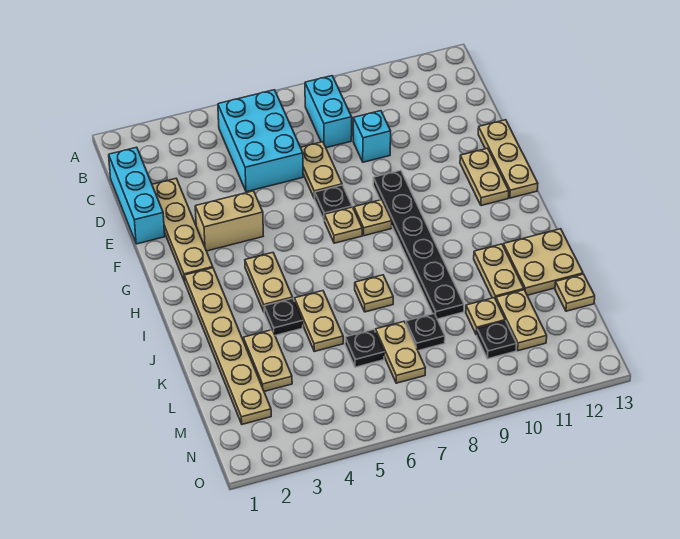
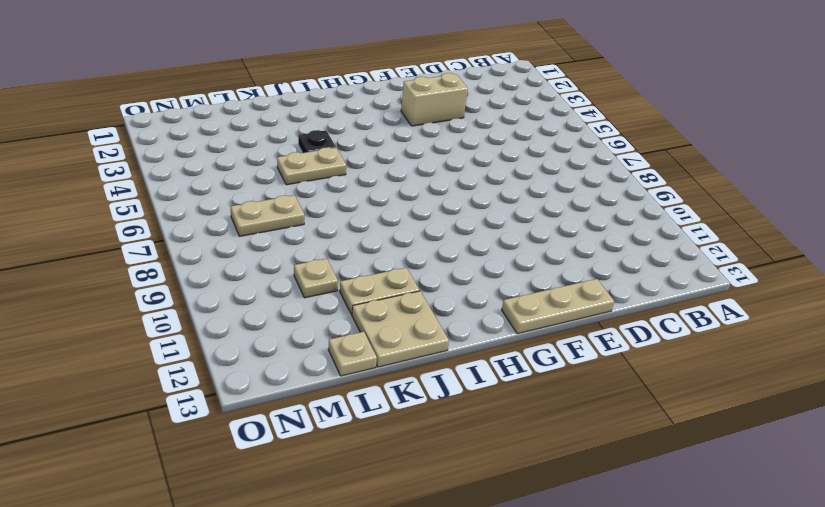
tan brick E3:F3 level 1 -> tan brick F3:F4 level 1
none -> cyan brick B5:D6 level 1
none -> cyan brick B8:C8 level 1
none -> cyan brick C1:E1 level 1

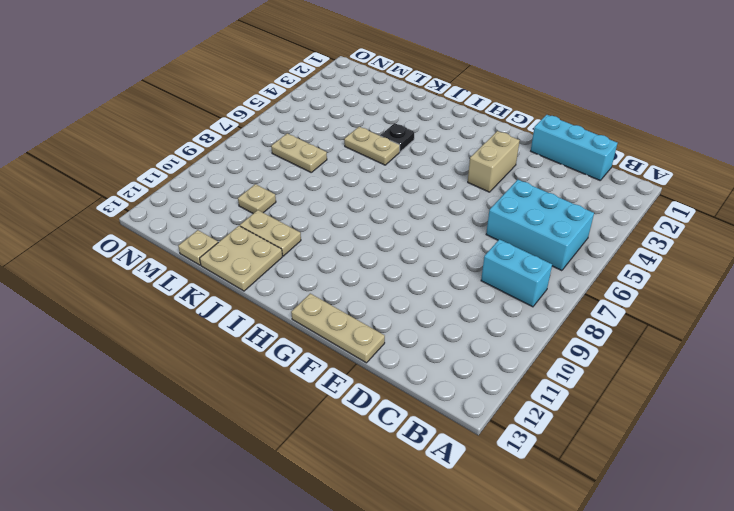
none -> tan plate D2:G2 level 1
none -> tan plate D7:E7 level 1
none -> cyan brick D9 level 1

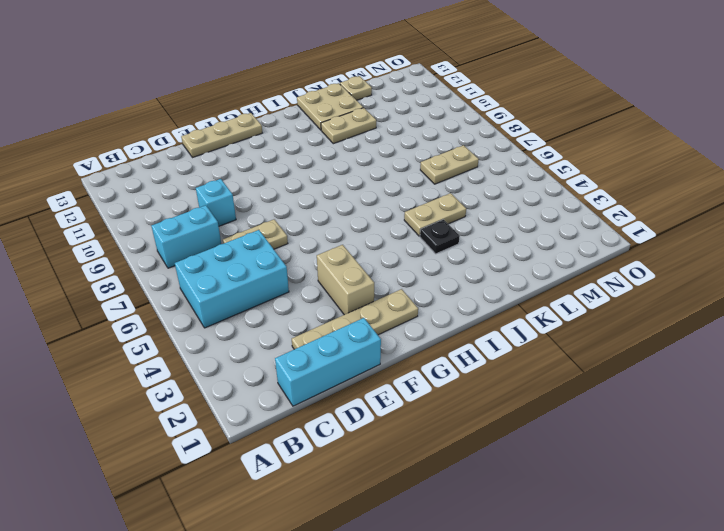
none -> black plate F7 level 1
none -> black plate F9:K9 level 1
none -> tan plate F12:G12 level 1

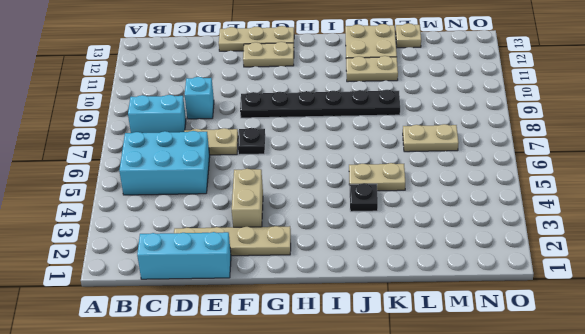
none -> tan plate G7 level 1
none -> tan plate G8 level 1
none -> tan plate H2:M2 level 1

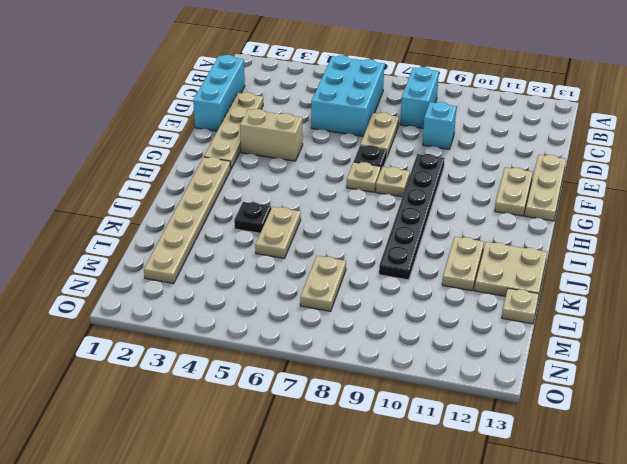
none -> tan plate H4:I4 level 1
none -> tan plate J7 level 1
none -> tan plate K3:L3 level 1

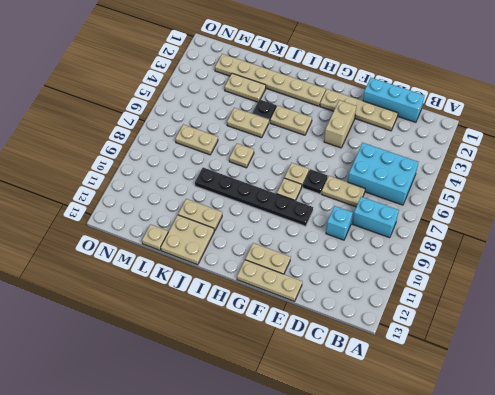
none -> black plate L6 level 1
none -> black plate L8 level 1
none -> tan plate L10 level 1

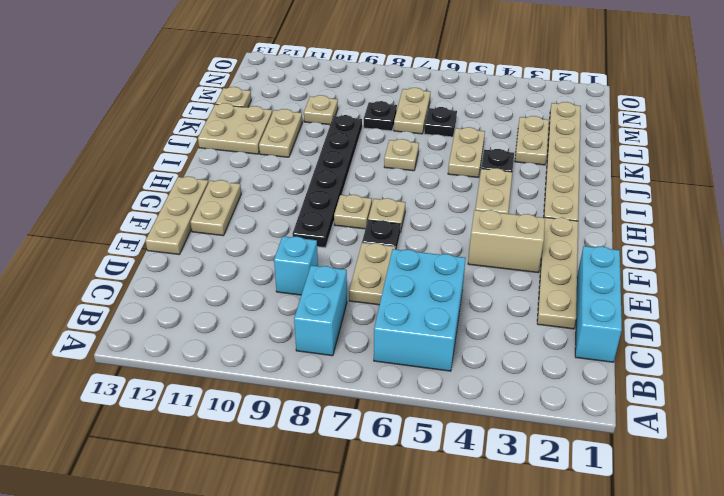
none -> tan plate L11:M11 level 1
none -> black plate M10 level 1

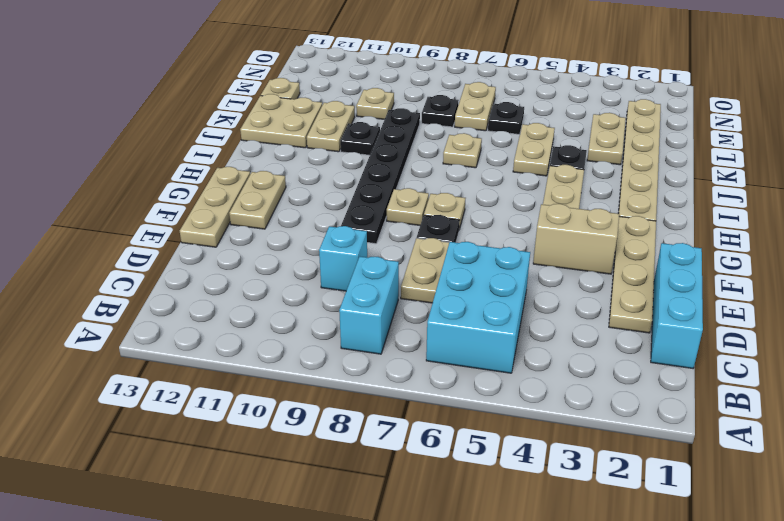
black plate J10 level 1 -> black plate M10 level 1
none -> tan plate L11:M11 level 1

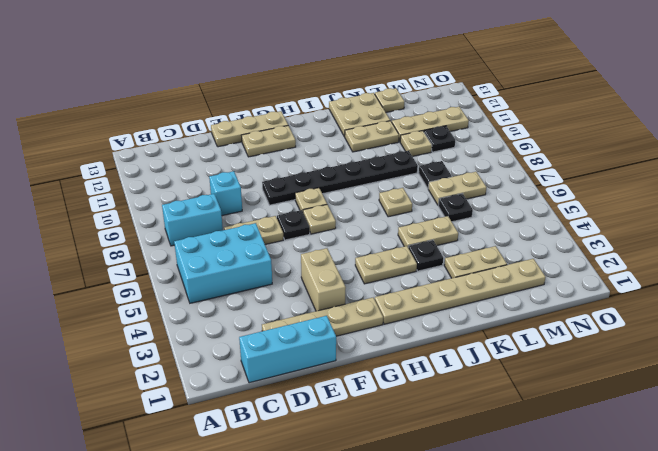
tan plate L11:N11 level 1 -> tan plate L11:M11 level 1

